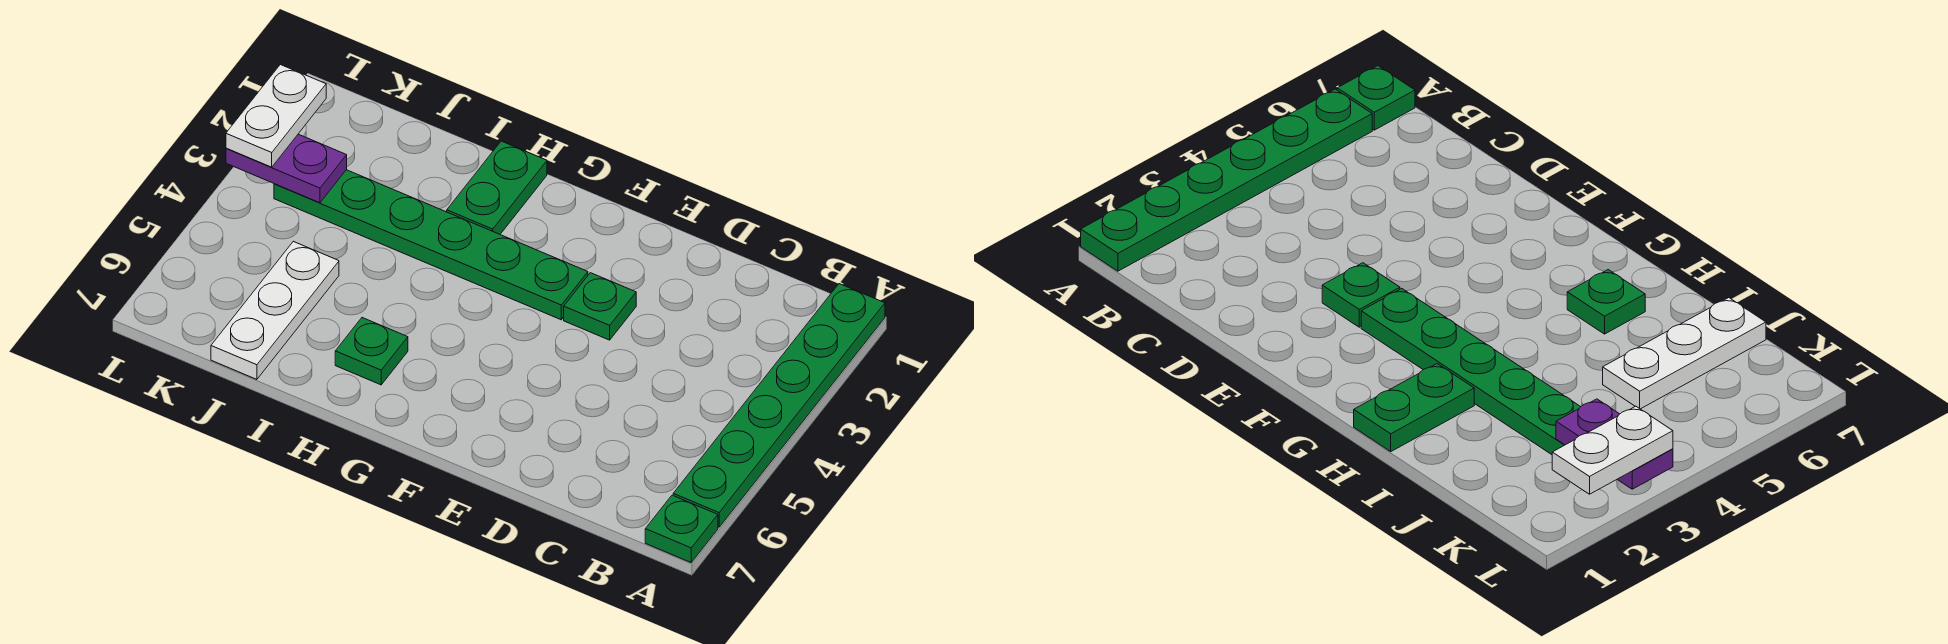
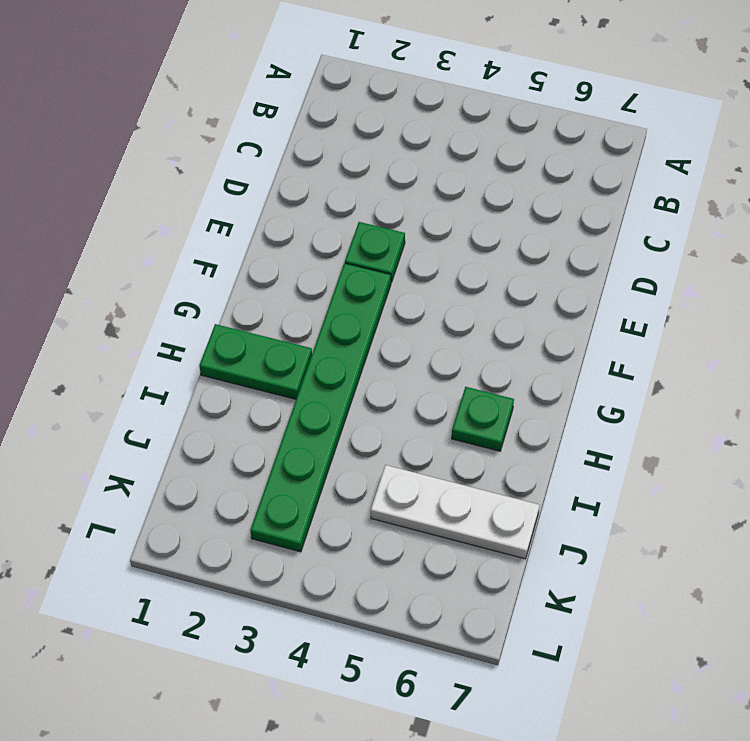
none -> green plate A1:A6 level 1
none -> green plate A7 level 1

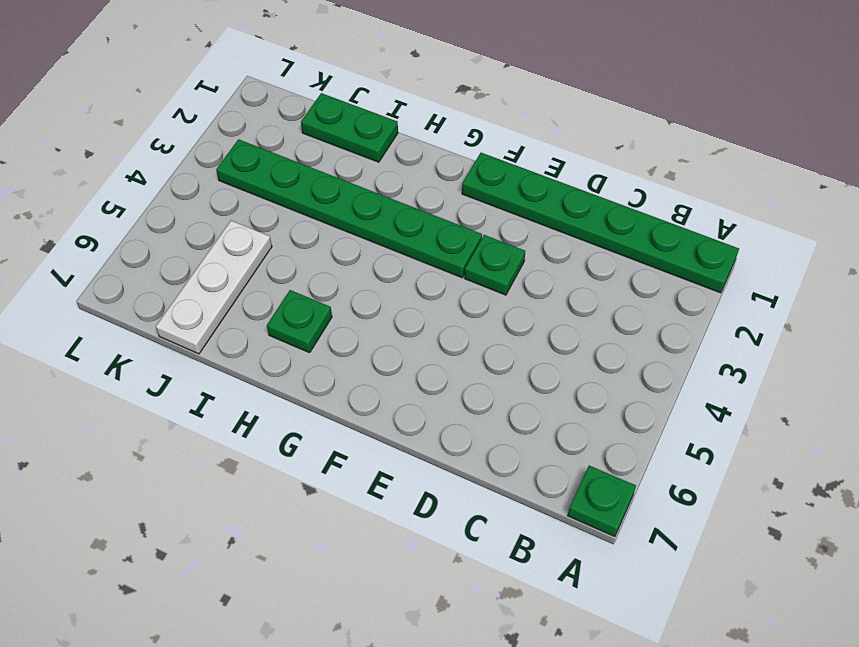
green plate A1:F1 level 1 -> green plate A1:A6 level 1
green plate I1:J1 level 1 -> green plate H1:H2 level 1
none -> purple plate K3:L3 level 2
none -> white plate L2:L3 level 3

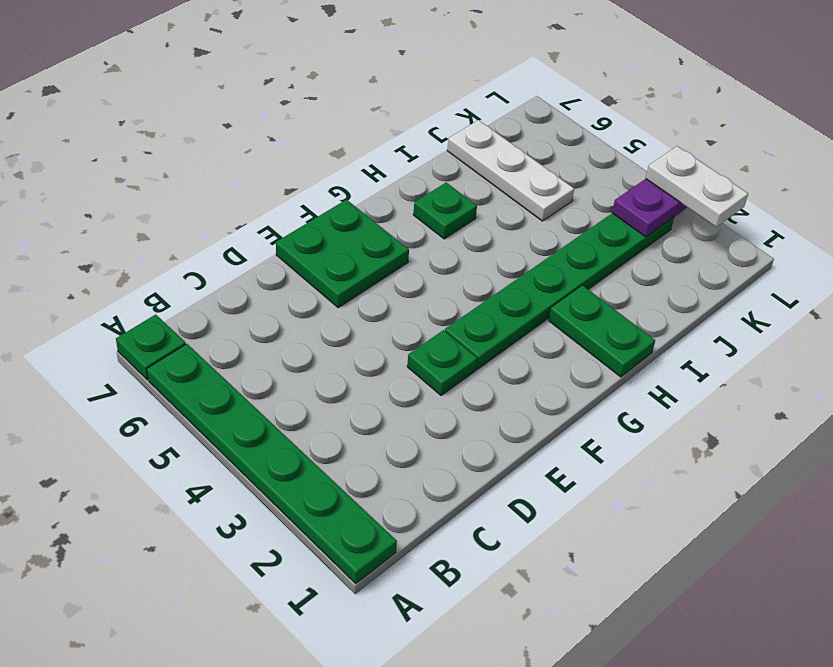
green plate E6:F7 level 1 -> none

